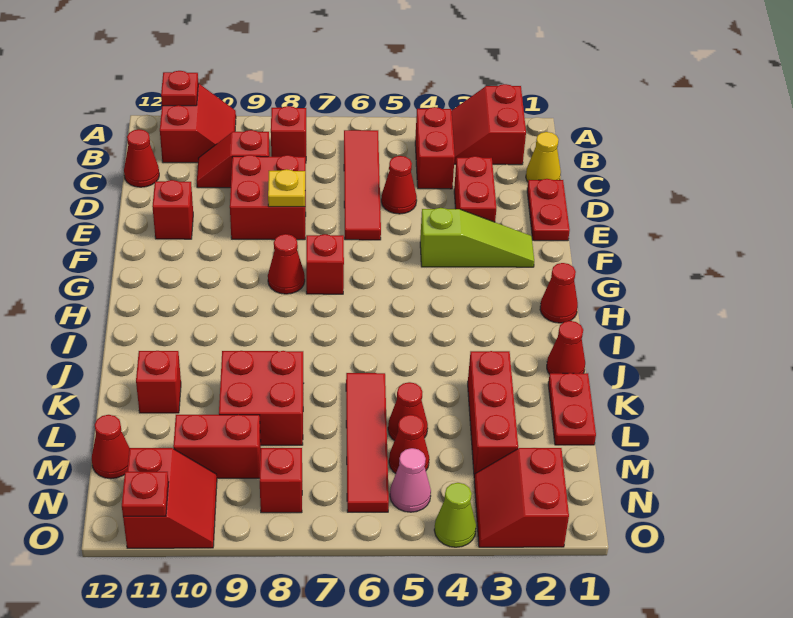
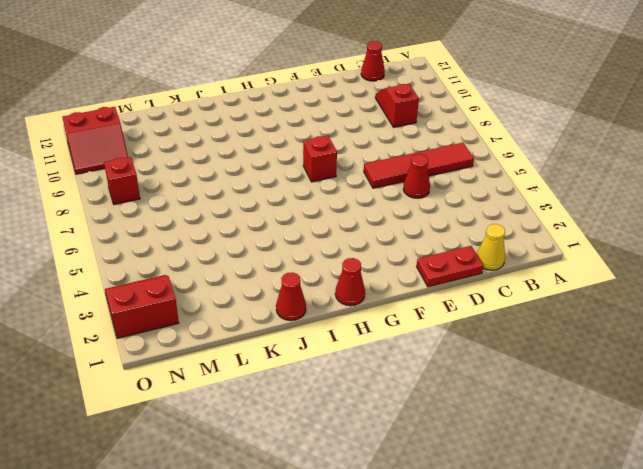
none -> red slope A2:B3 level 1 top 2
none -> red slope A10:B11 level 1 top 11
none -> red brick B4:C4 level 1
none -> red brick B8 level 1

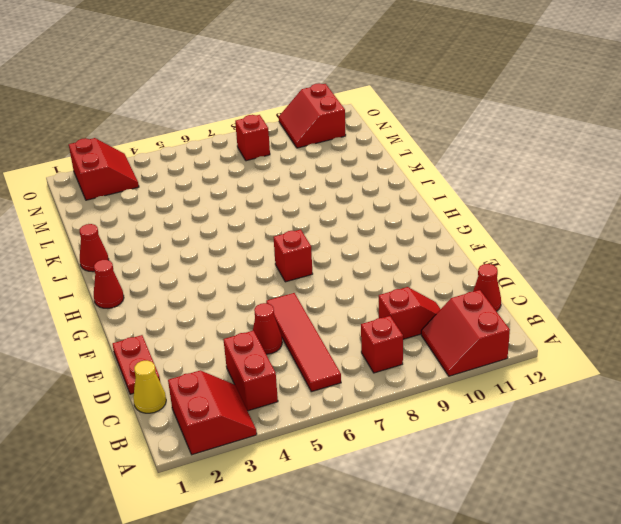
none -> red brick D3:E3 level 1
none -> red brick D8:E9 level 1
none -> red brick E11 level 1
none -> lime slope F2:F4 level 1 top 4

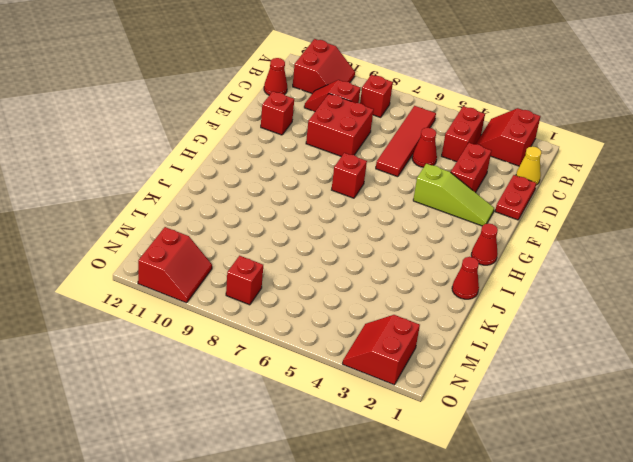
none -> red cone G8 level 1
none -> red plate K1:L1 level 1
none -> red brick K3:M3 level 1
none -> red tile K6:N6 level 1

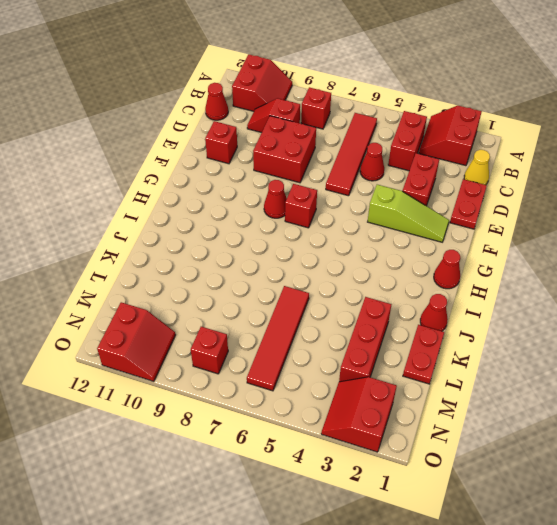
none -> red brick K8:L9 level 1
none -> red brick K11 level 1
none -> red cone L5 level 1
none -> red cone M5 level 1

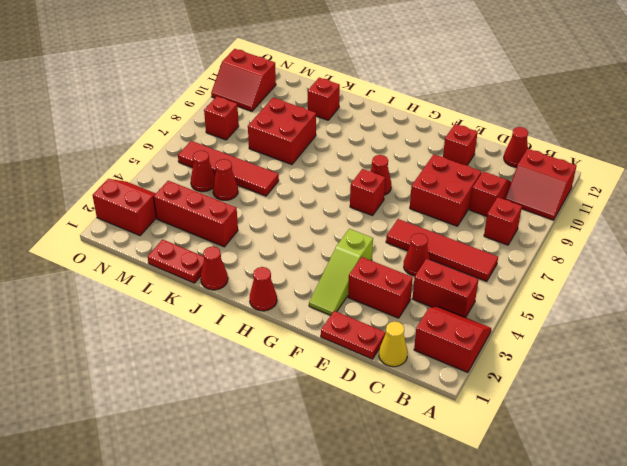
none -> red brick M9:M10 level 1
none -> red cone M12 level 1
none -> pink cone N5 level 1
none -> lime cone O4 level 1

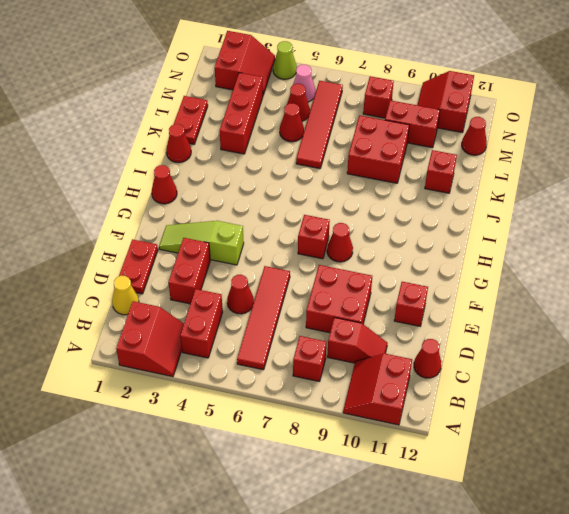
none -> red plate A11 level 2
none -> yellow plate E8 level 2
none -> red plate O11 level 2

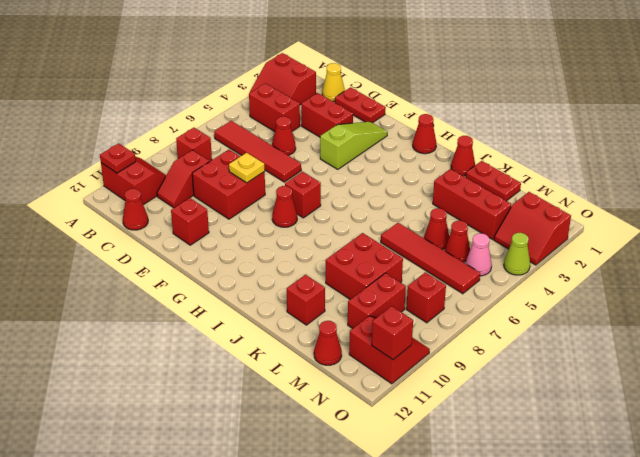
red brick O11 level 2 -> red plate O11 level 2

